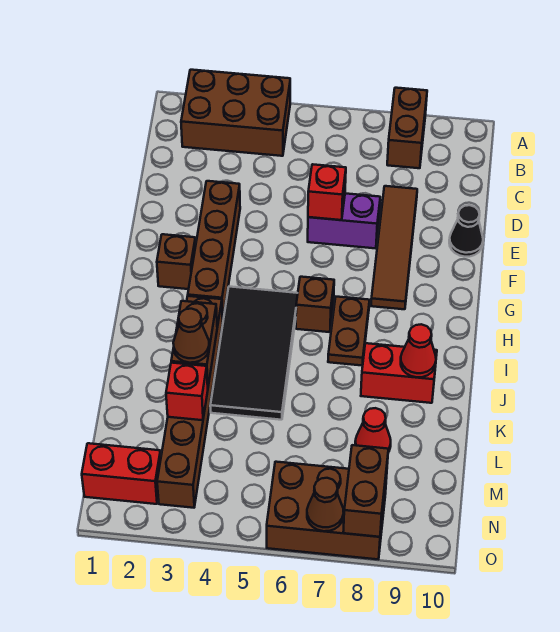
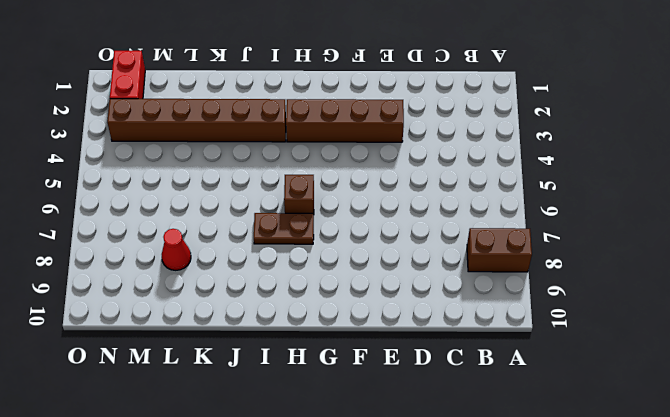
none -> brown brick A2:B4 level 1
none -> brown tile D8:G8 level 1
none -> purple brick E6:E7 level 1

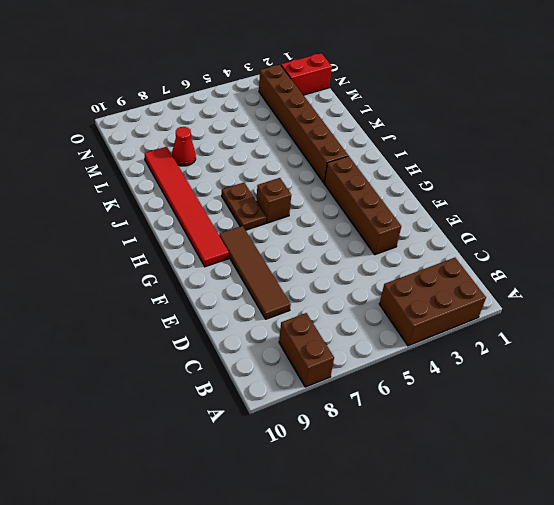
red tile G9:L9 level 1 -> red brick J8:J9 level 1
none -> purple brick E6:E7 level 1
none -> black cone E10 level 1
none -> brown brick G2 level 1

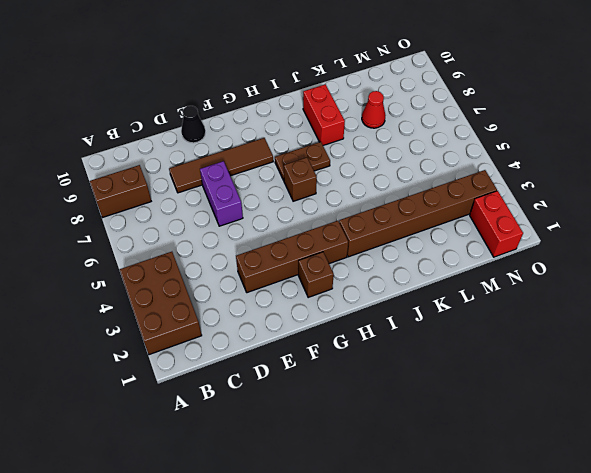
none -> black tile H4:K5 level 1
none -> brown brick N6:O8 level 1
none -> red brick E6 level 2

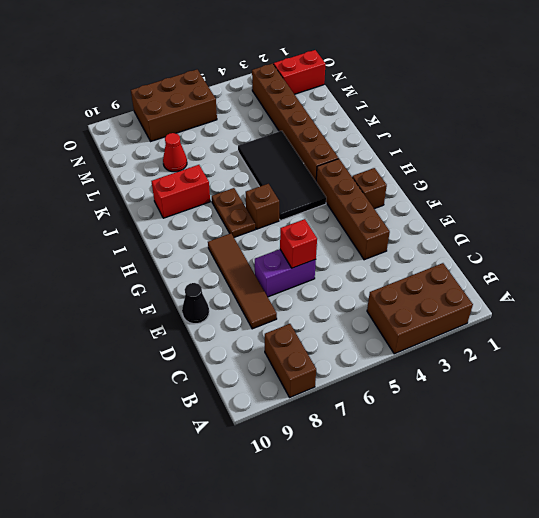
none -> brown brick J3:K3 level 2
none -> red cone J9 level 2
none -> red brick L3 level 2

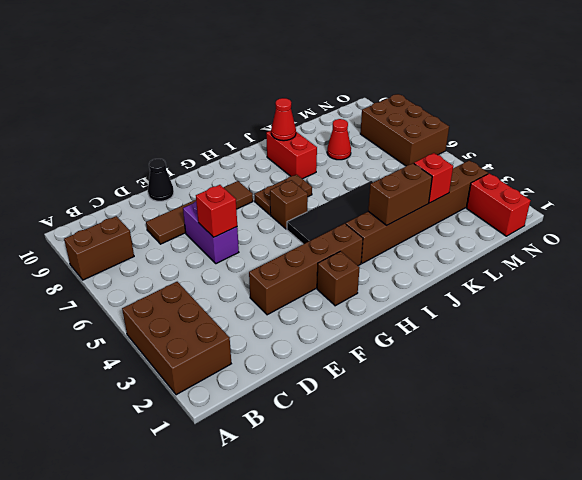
none -> brown brick N8:O8 level 2
none -> brown cone O7 level 2
none -> brown cone K3 level 3

